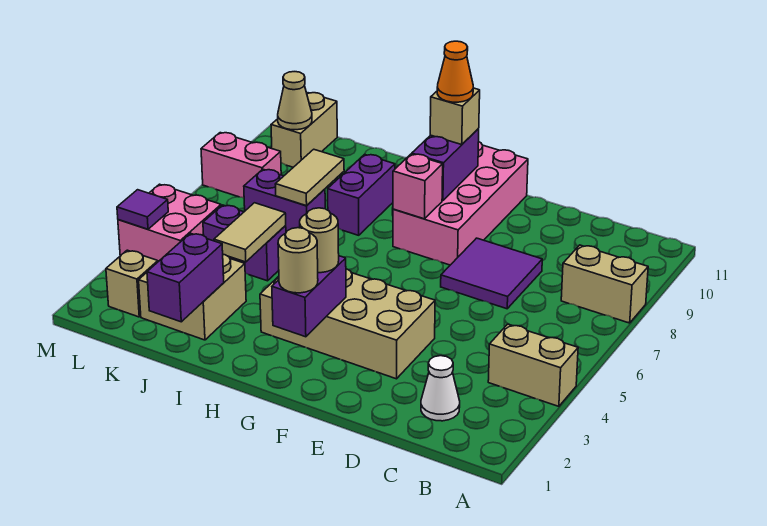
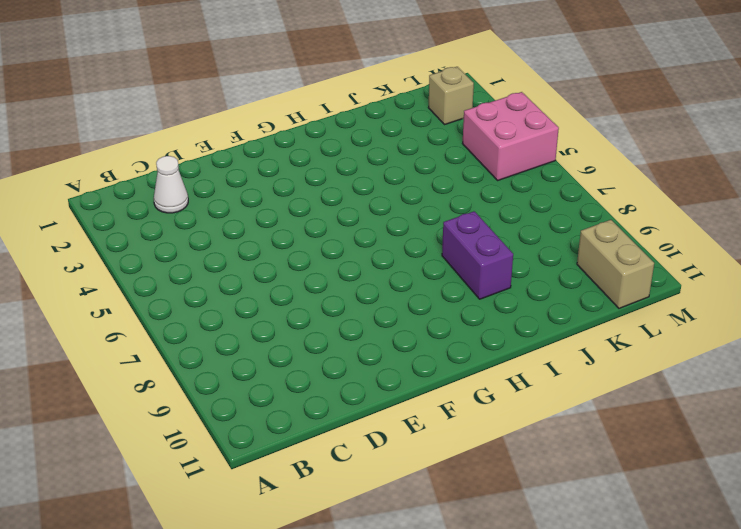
none -> tan brick A4:B4 level 1
none -> tan brick A8:B8 level 1
none -> purple tile D7:E8 level 1

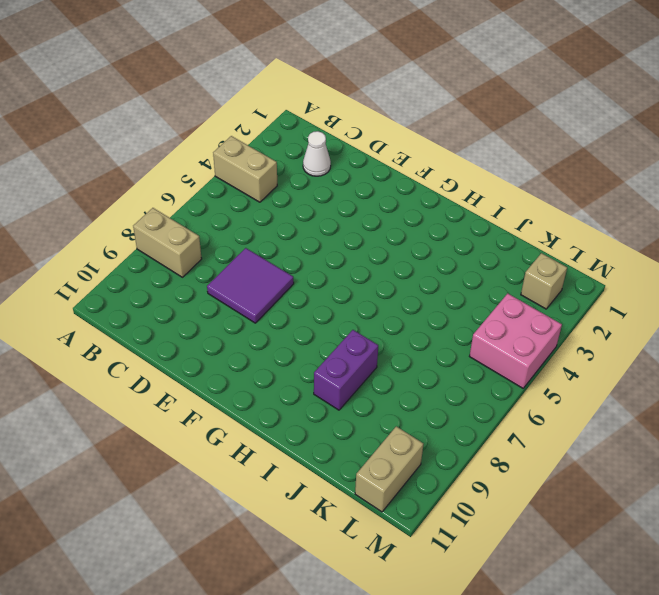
none -> tan brick E3:H4 level 1
none -> pink brick F8:G11 level 1
none -> tan brick J2:K3 level 1

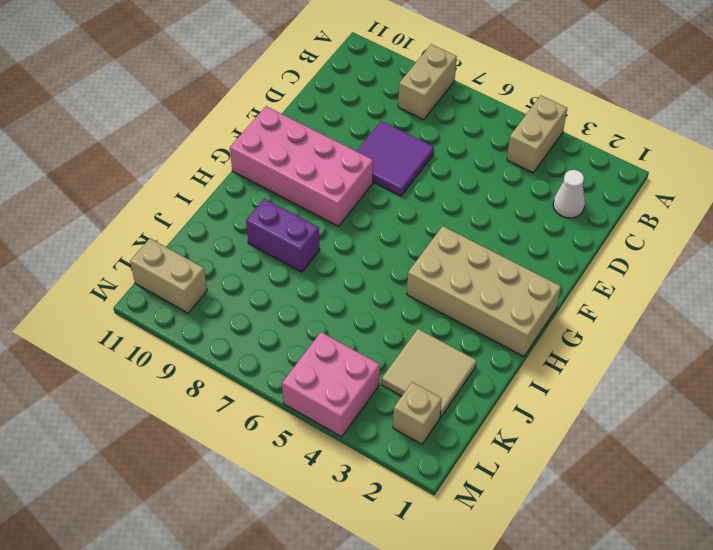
tan brick G1:H4 level 1 -> tan brick E3:H4 level 1
tan tile J2:K3 level 1 -> tan brick J2:K3 level 1
none -> purple brick J5:K5 level 1
none -> purple brick J7:K7 level 1
none -> pink brick L8:M8 level 1

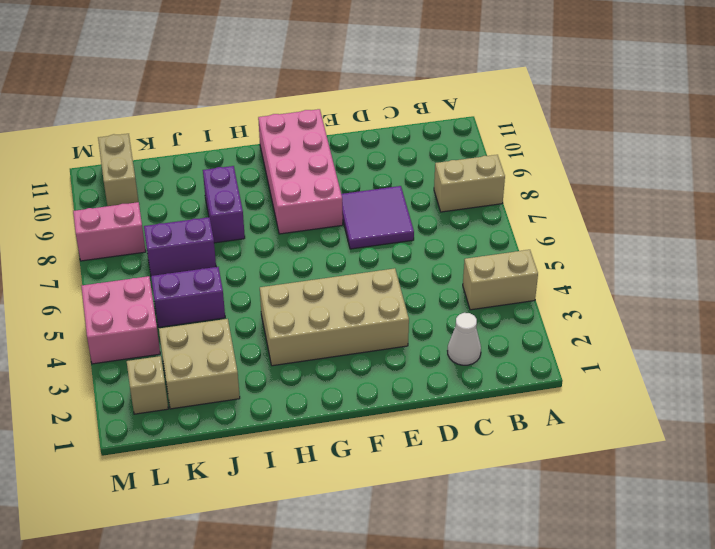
none -> purple brick G2:G3 level 2
none -> pink brick G8 level 2
none -> purple brick G9:G10 level 2

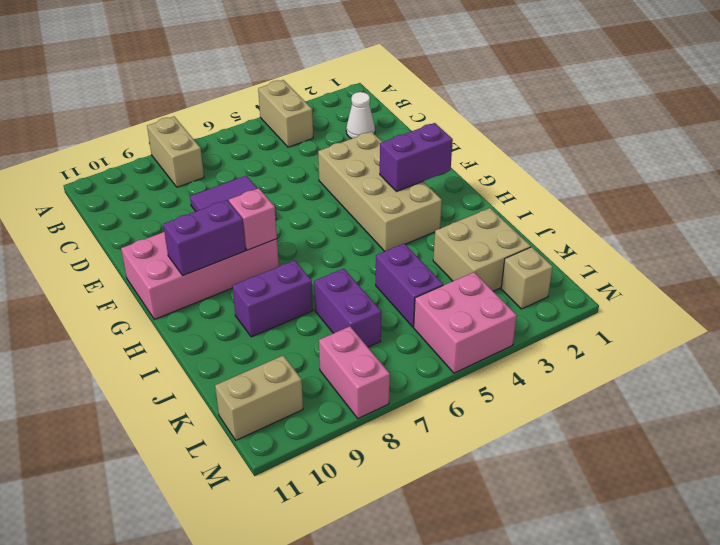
none -> purple brick J1:J2 level 2
none -> tan tile J4:J5 level 2
none -> tan tile J7:J8 level 2

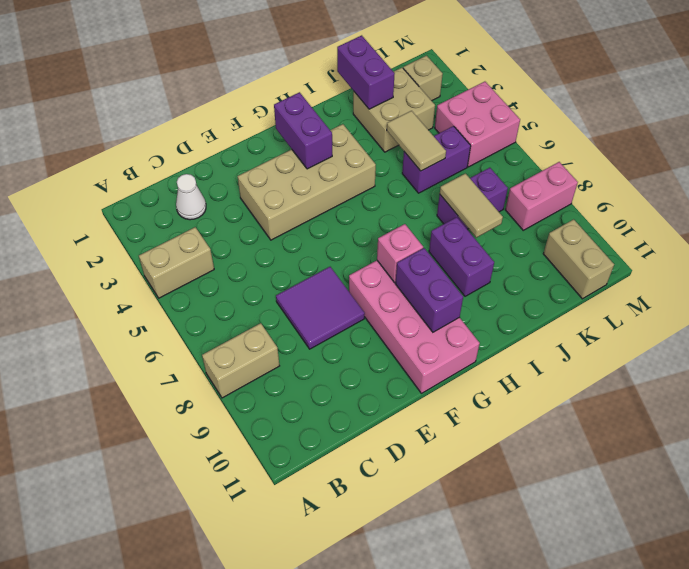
none -> tan cone L10 level 2
none -> purple tile M4 level 2
none -> tan round brick G2 level 3

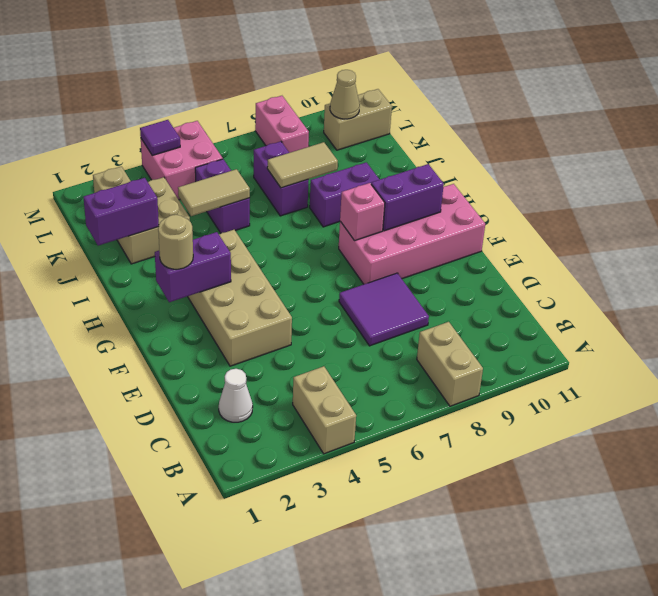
none -> tan round brick G3 level 3
none -> tan brick G10 level 3
none -> orange cone G10 level 4

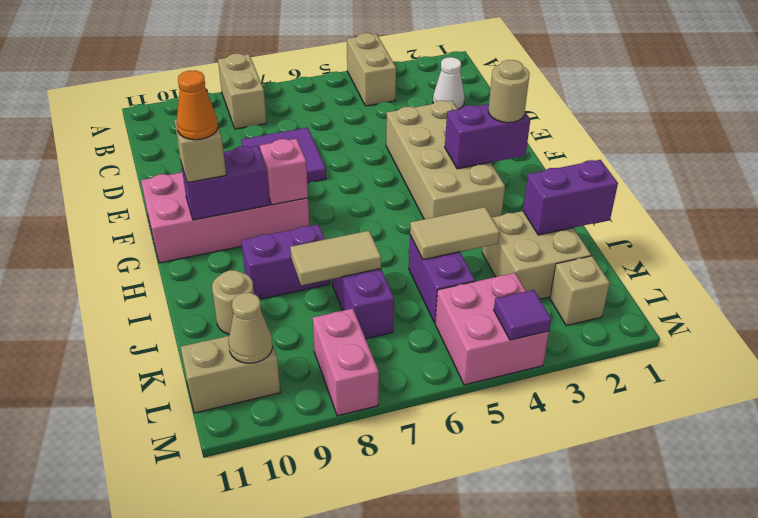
tan round brick J10 level 1 -> tan round brick G3 level 3

